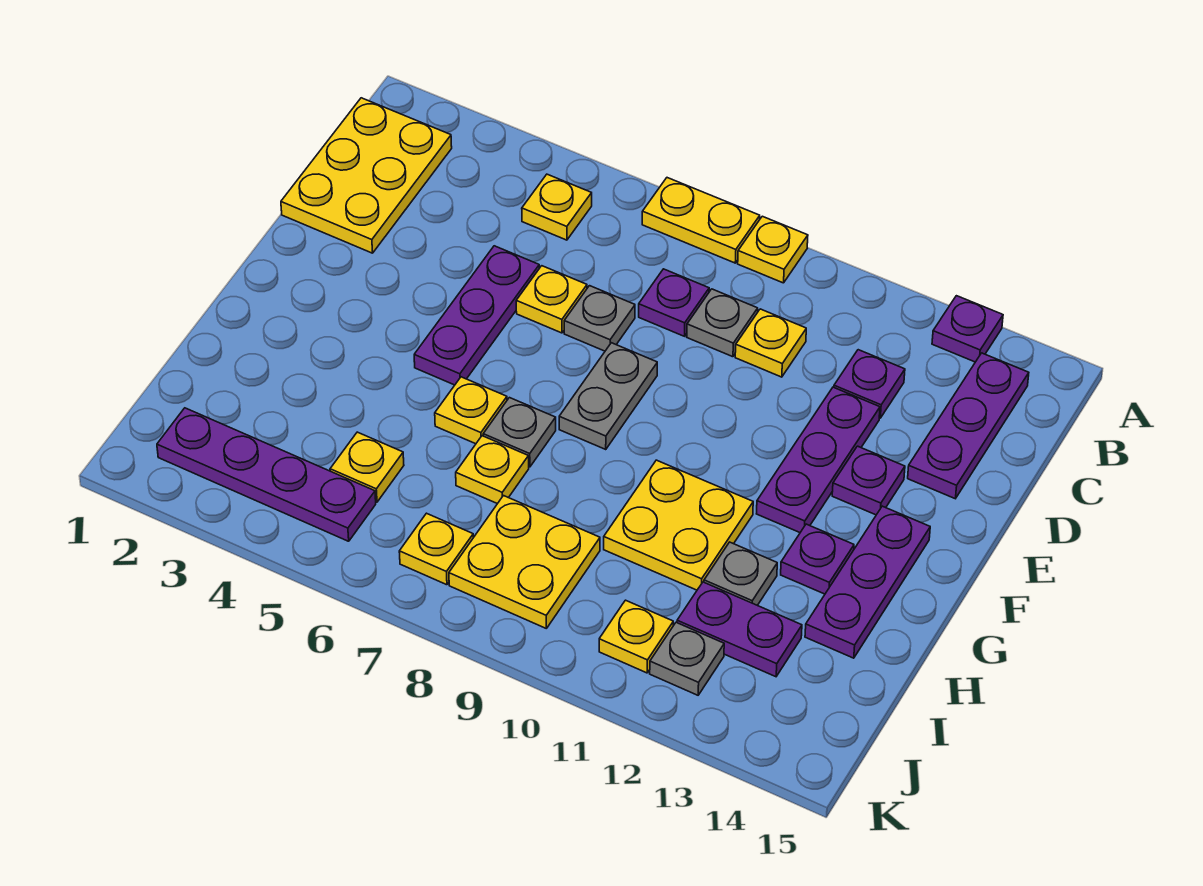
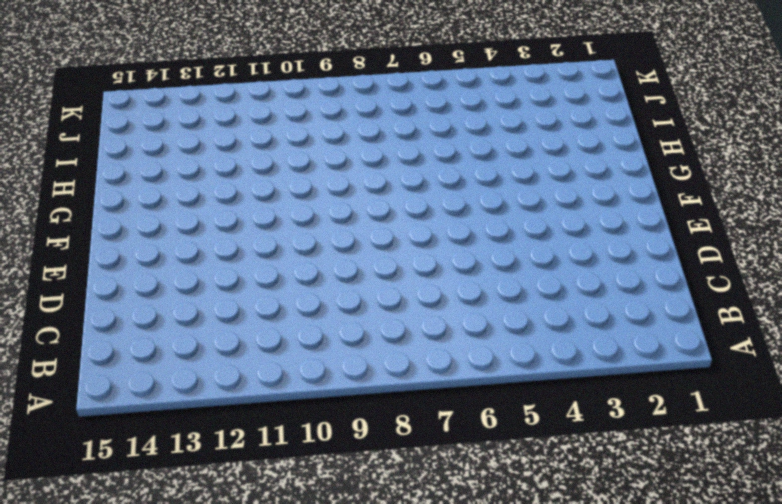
none -> yellow plate A7:A8 level 1
none -> yellow plate A9 level 1
none -> purple plate A13 level 1
none -> yellow plate B1:D2 level 1

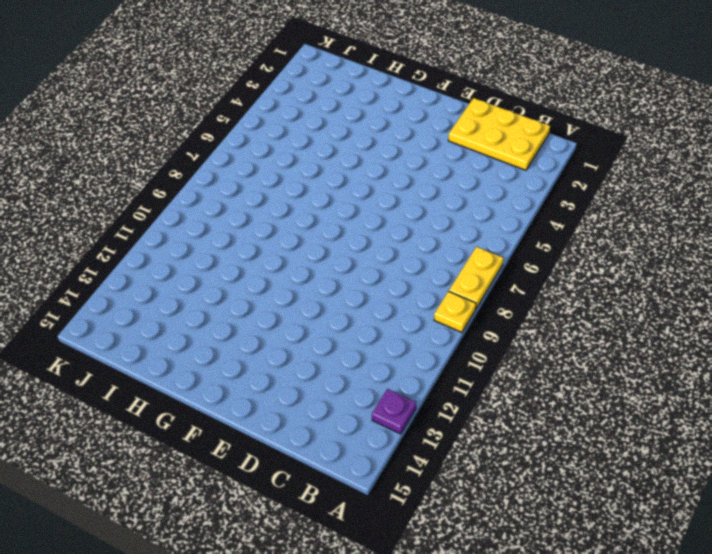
none -> yellow plate B5 level 1
none -> purple plate B14:D14 level 1
none -> purple plate C8 level 1
none -> grey plate C9 level 1

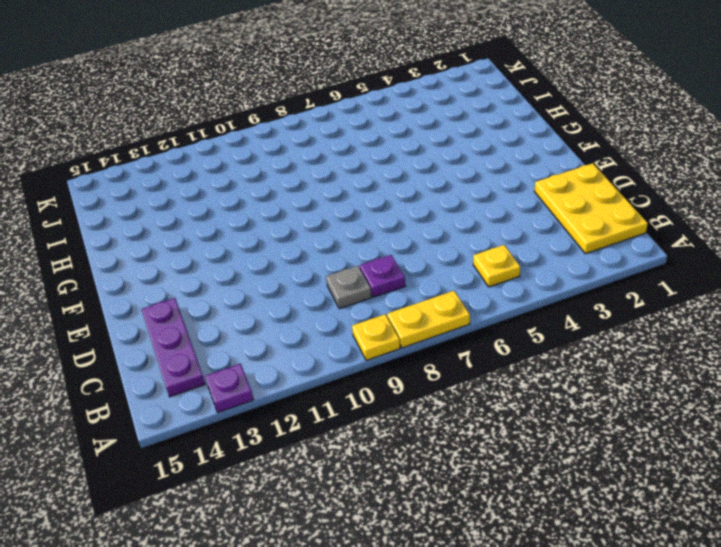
none -> yellow plate C10 level 1
none -> purple plate C12 level 1
none -> purple plate D5:F5 level 1
none -> yellow plate D6 level 1

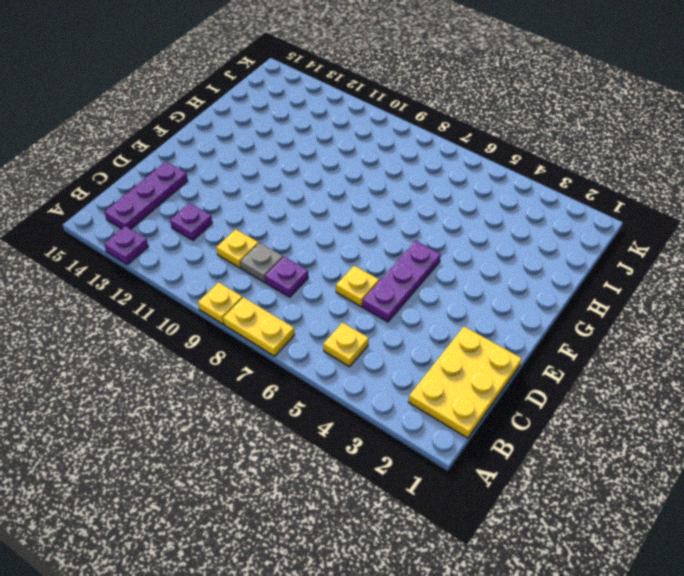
none -> grey plate D7 level 1
none -> purple plate D12:F12 level 1
none -> grey plate E8:F8 level 1
none -> purple plate E13 level 1

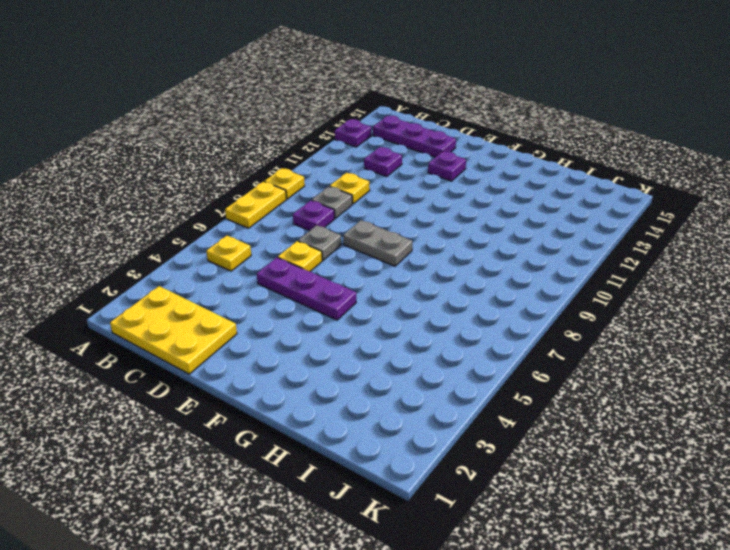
none -> purple plate D12:F12 level 1
none -> purple plate F14:H14 level 1
none -> yellow plate G6 level 1
none -> grey plate G7 level 1

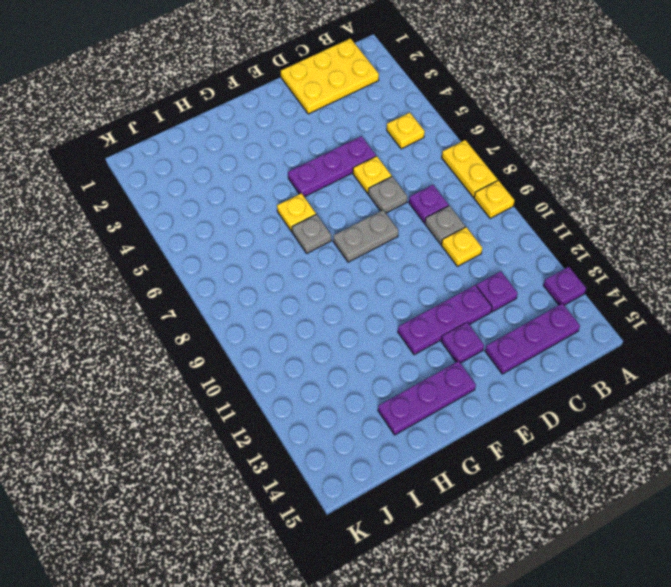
none -> yellow plate G10:H11 level 1
none -> purple plate G13 level 1
none -> yellow plate H7 level 1
none -> grey plate H12 level 1

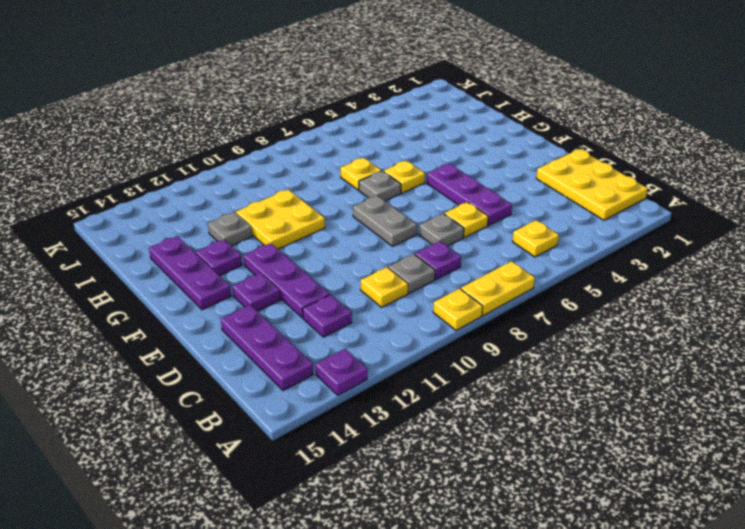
none -> yellow plate I5 level 1
none -> yellow plate I8:J9 level 1
none -> purple plate I12:I13 level 1
none -> purple plate J2:J5 level 1

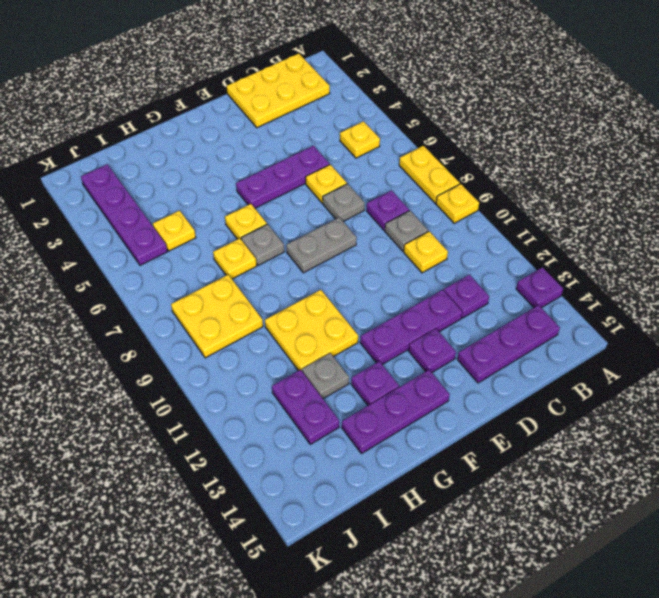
none -> yellow plate J7 level 1
none -> yellow plate J11 level 1
none -> grey plate J12 level 1

